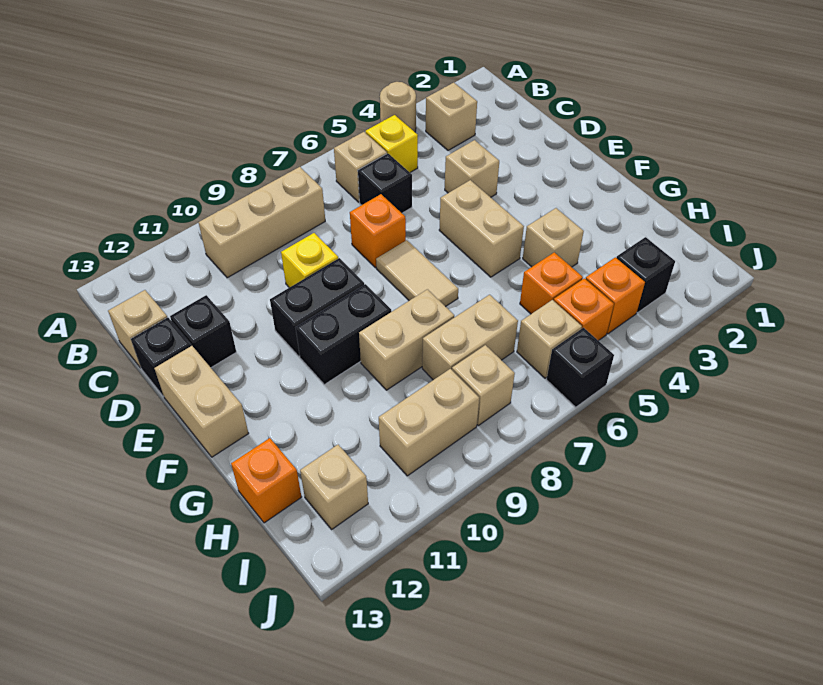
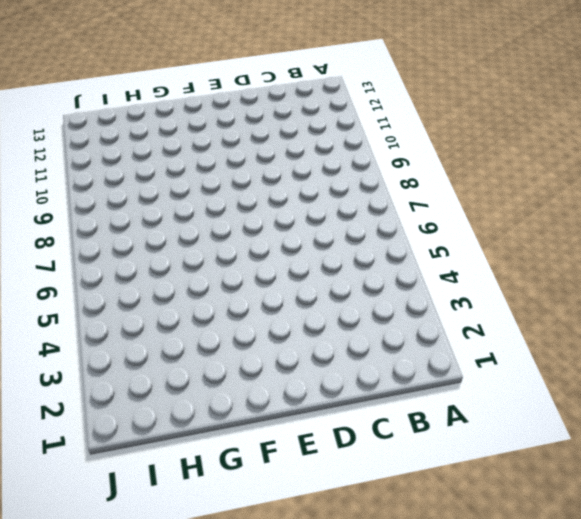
none -> tan round brick A4 level 1
none -> tan brick B3 level 1
none -> yellow brick B5 level 1
none -> tan brick B6 level 1

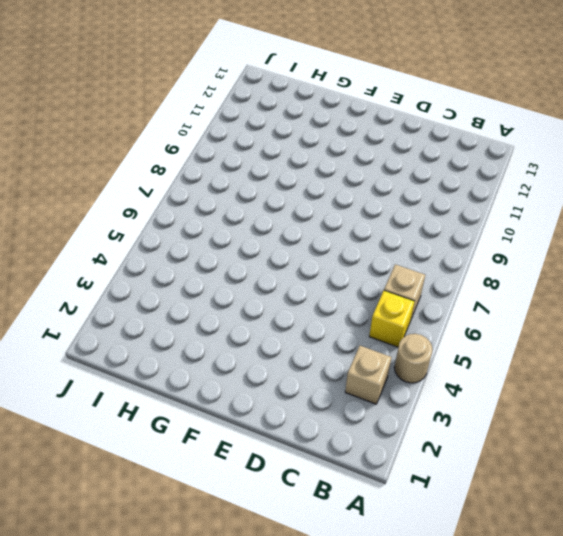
none -> tan brick B8:B10 level 1
none -> black brick C6 level 1
none -> tan brick C13 level 1
none -> tan brick D4 level 1

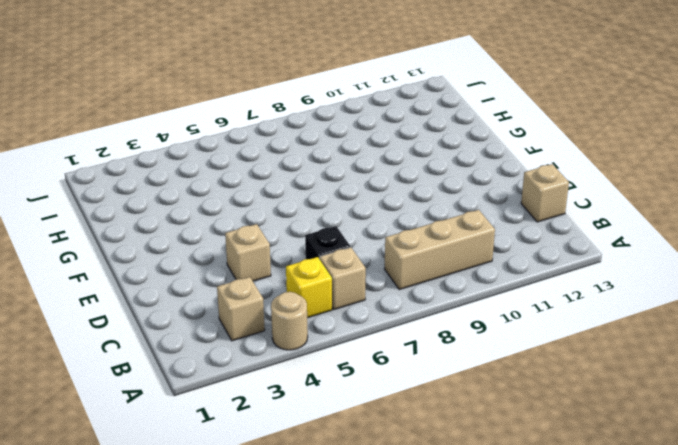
none -> orange brick D7 level 1
none -> yellow brick D9 level 1
none -> black brick D12 level 1
none -> black brick D13 level 1

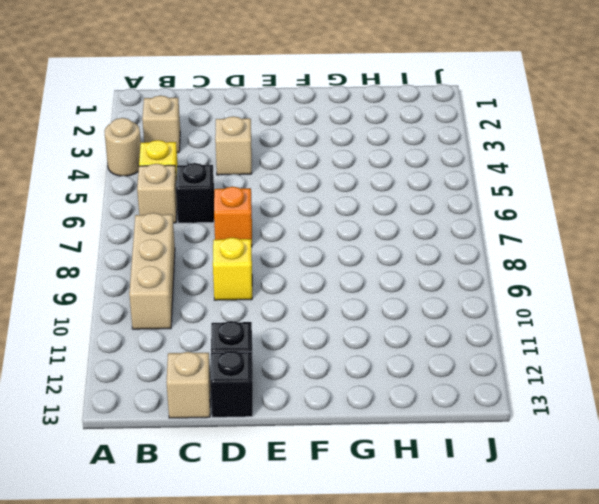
none -> tan brick E5:F5 level 1
none -> tan tile E7:F7 level 1
none -> black brick E9:E10 level 1
none -> tan brick E13:F13 level 1

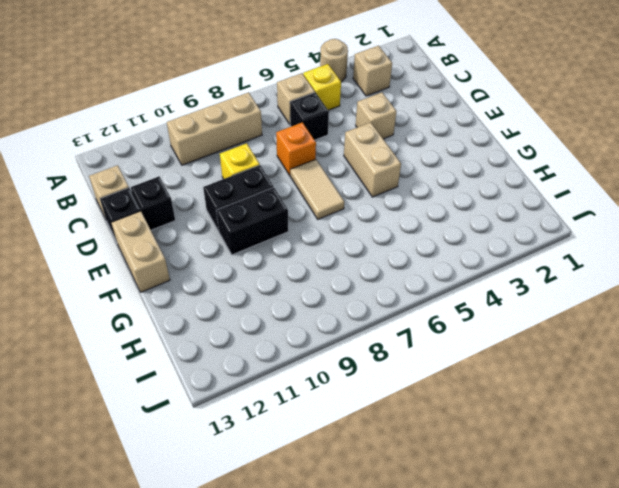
none -> tan brick G4 level 1
none -> tan brick G8:G9 level 1
none -> orange brick H5 level 1
none -> tan brick H7:H8 level 1

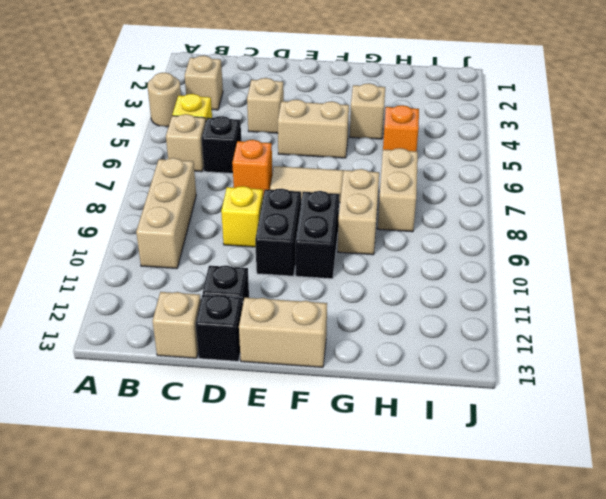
none -> orange brick H13 level 1
none -> black brick I3 level 1
none -> orange brick I4 level 1
none -> orange brick I5 level 1

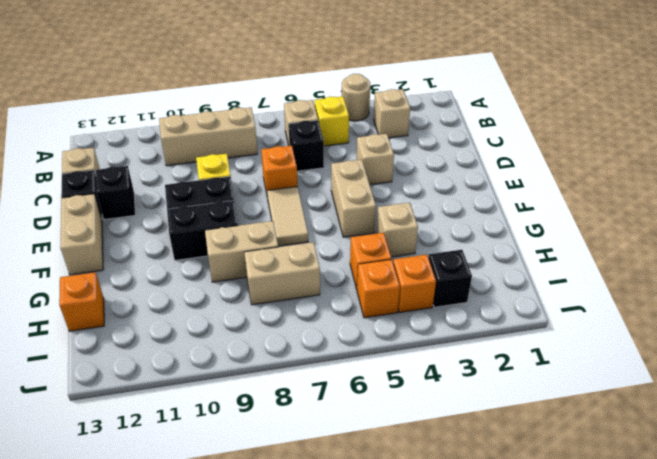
none -> tan brick I6 level 1
none -> tan brick I8 level 1
none -> tan brick I9:I10 level 1
none -> tan brick I12 level 1

